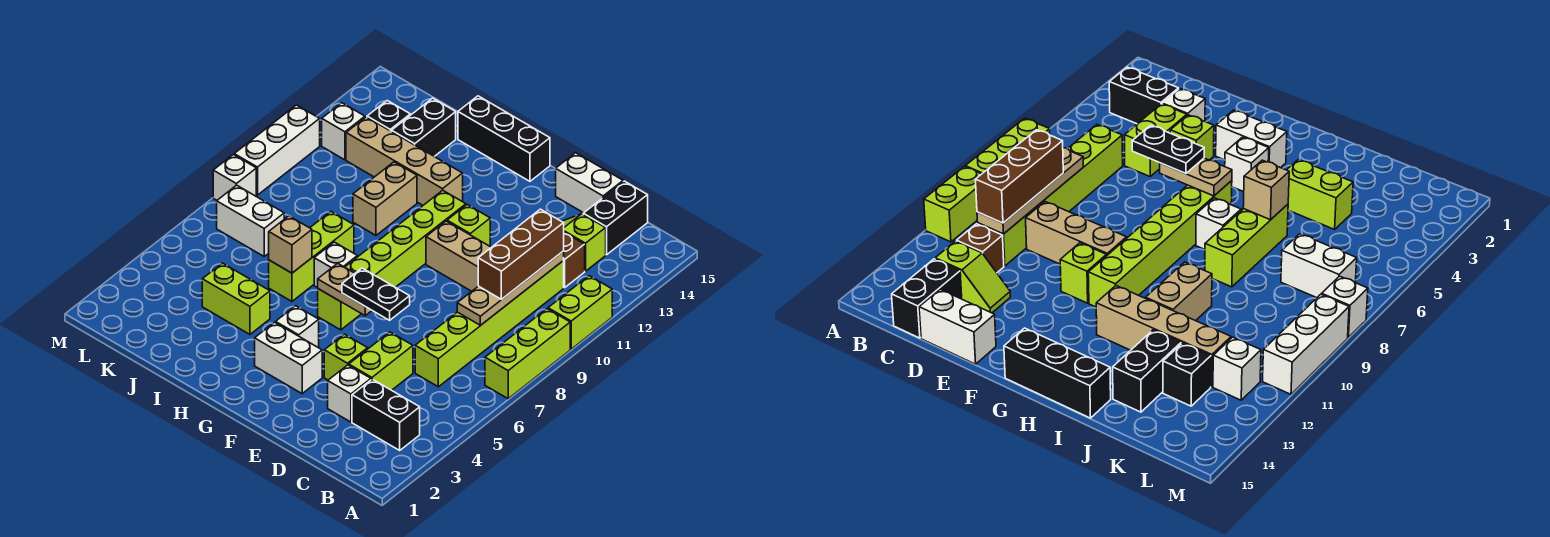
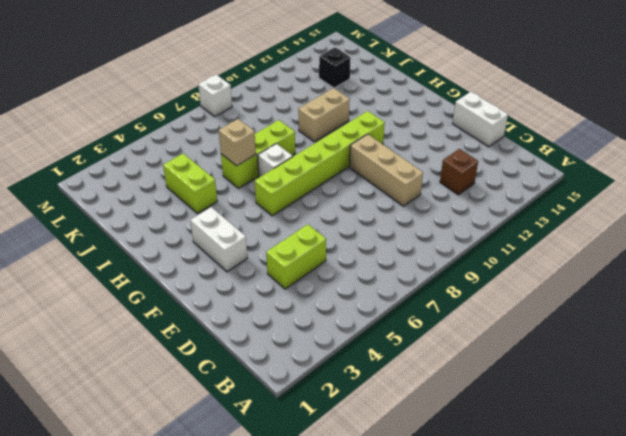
none -> lime brick A7:A9 level 1
none -> lime brick A10:A11 level 1
none -> black brick B3:C3 level 1
none -> lime brick C6:C11 level 1

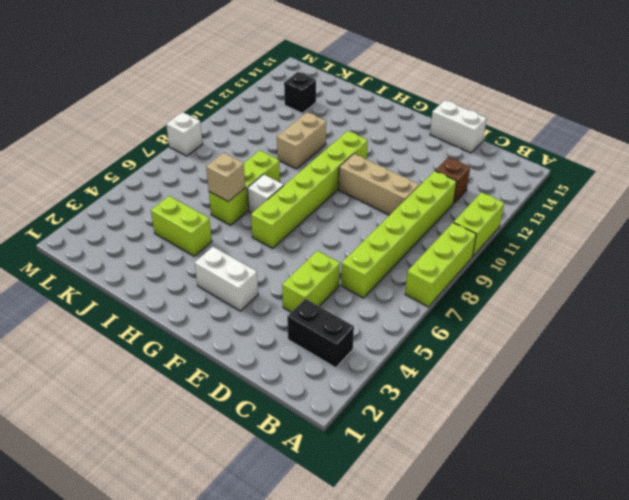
none -> lime slope C13:D13 level 1 top C
none -> black brick C14:C15 level 1
none -> white brick D3 level 1
none -> lime brick E4 level 1

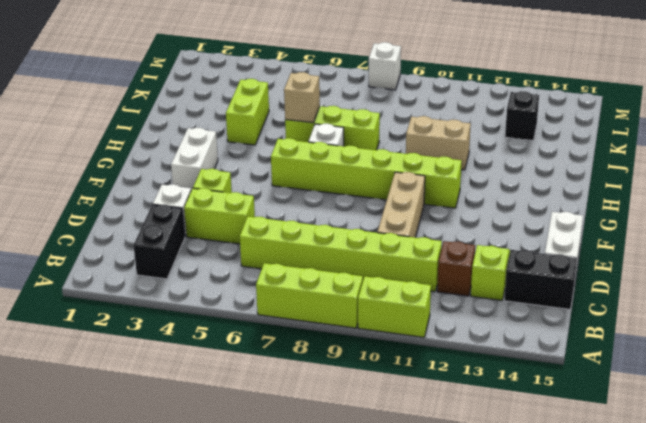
none -> lime brick F11 level 1
none -> white brick G4 level 1
none -> black brick G15:I15 level 1
none -> tan brick H12:K12 level 1

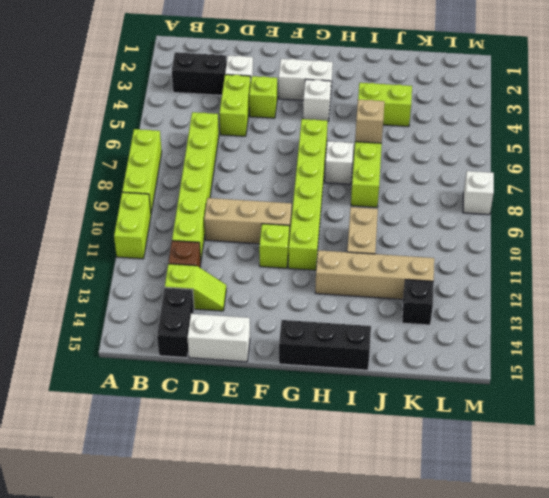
none -> black brick J13:J14 level 1
none -> white brick K7:L7 level 1
none -> white brick L12 level 1
none -> white brick M9:M11 level 1

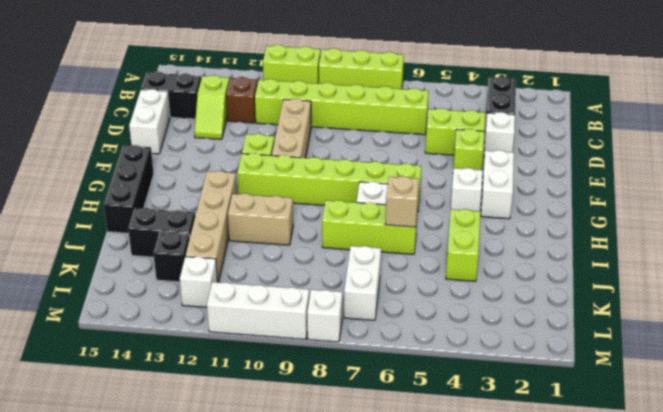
none -> tan plate C8:C11 level 2
none -> tan plate F6:G6 level 2
none -> brown brick C9:C11 level 3
none -> black plate E6:F6 level 3

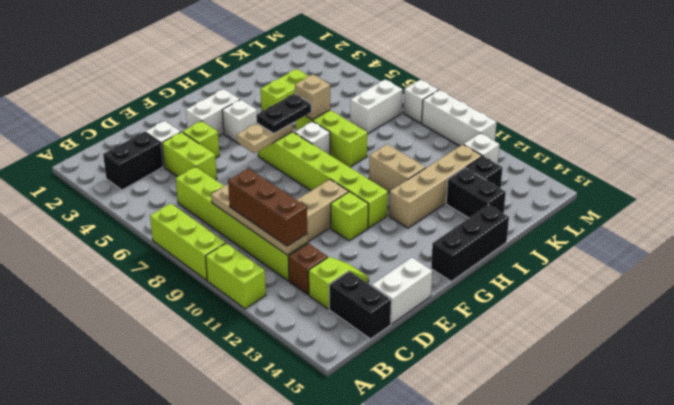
black plate G6:H6 level 3 -> black plate E6:F6 level 3

